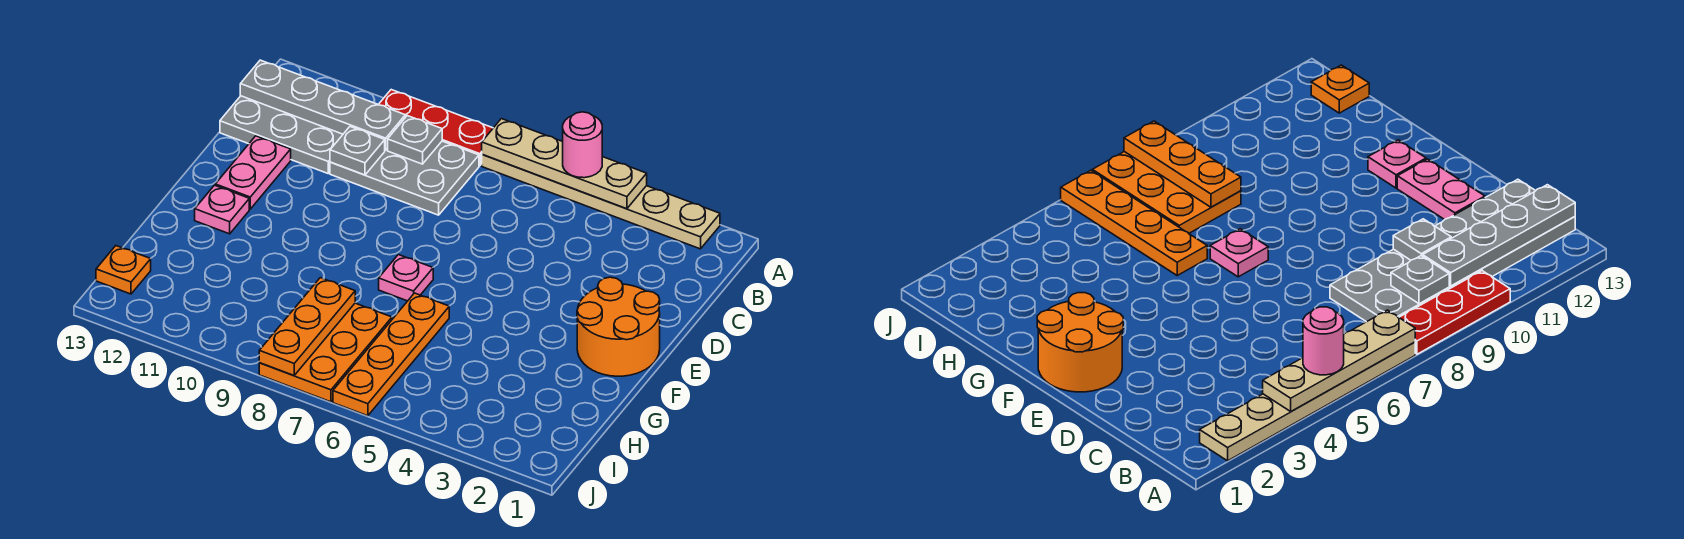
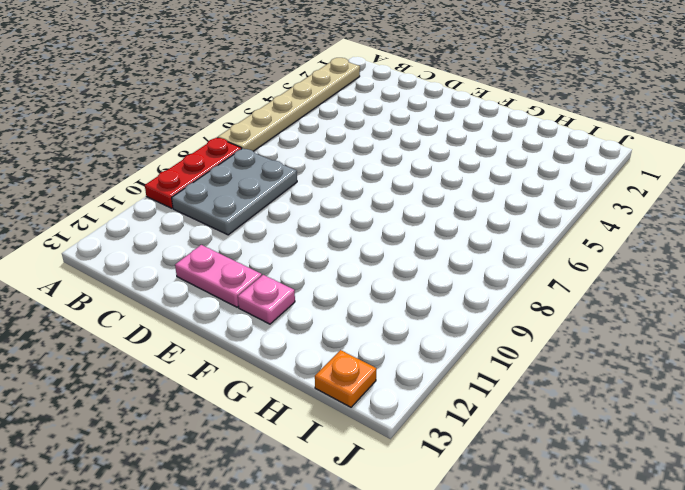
none -> grey plate B11:C13 level 1
none -> orange round brick E1:F2 level 1
none -> pink plate F7 level 1

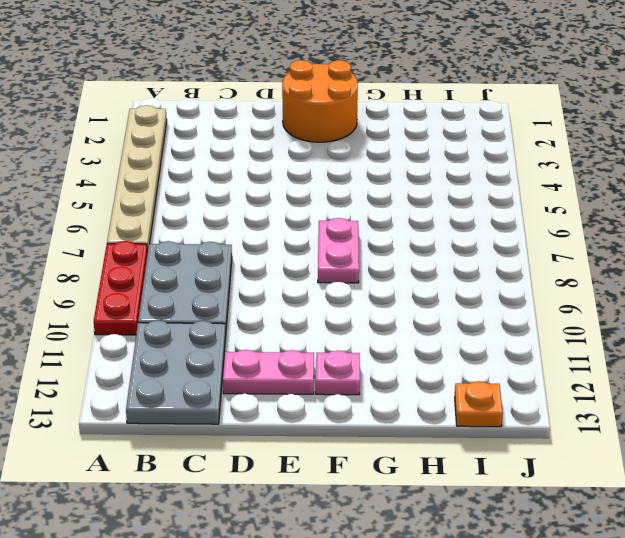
pink plate F7:F8 level 1 -> pink plate F7 level 1
none -> orange plate G6:J6 level 1
none -> orange plate H7:J8 level 1
none -> tan plate A4:A7 level 2

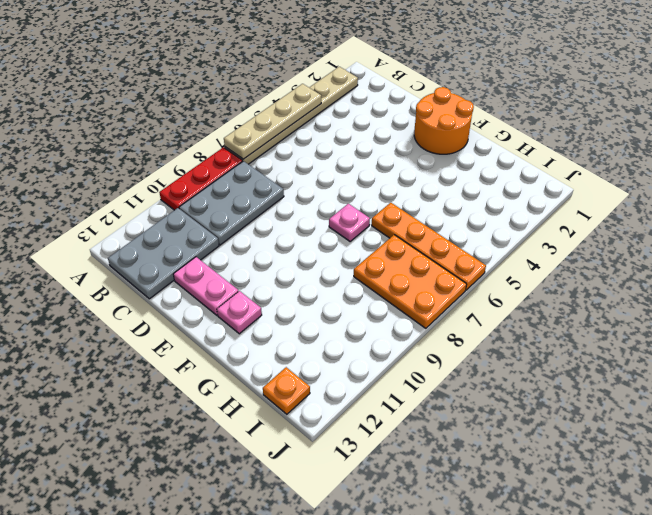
none -> grey plate B9 level 2
none -> grey plate B10:B13 level 2
none -> grey plate C10 level 2

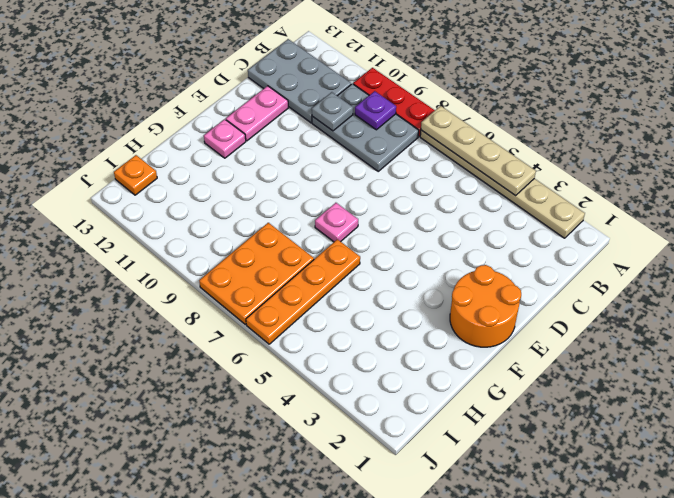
purple plate B9 level 2 -> grey plate B9 level 2
none -> grey plate B10:B13 level 2
none -> orange plate H8:J8 level 2
none -> pink round brick A5 level 3

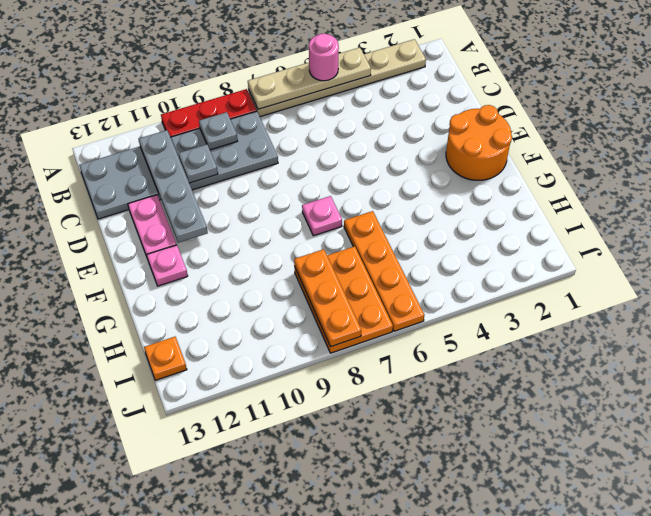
grey plate B11:E11 level 2 -> grey plate B10:B13 level 2

